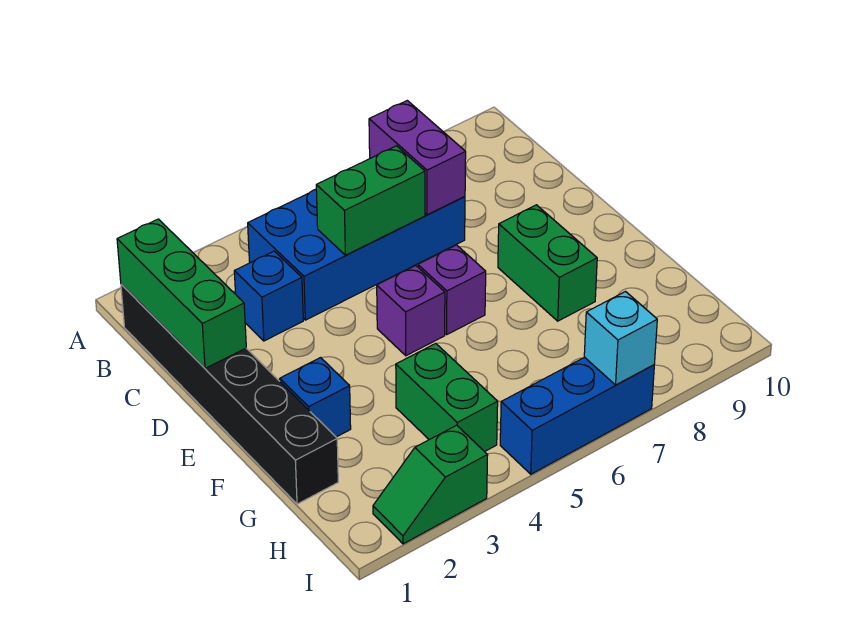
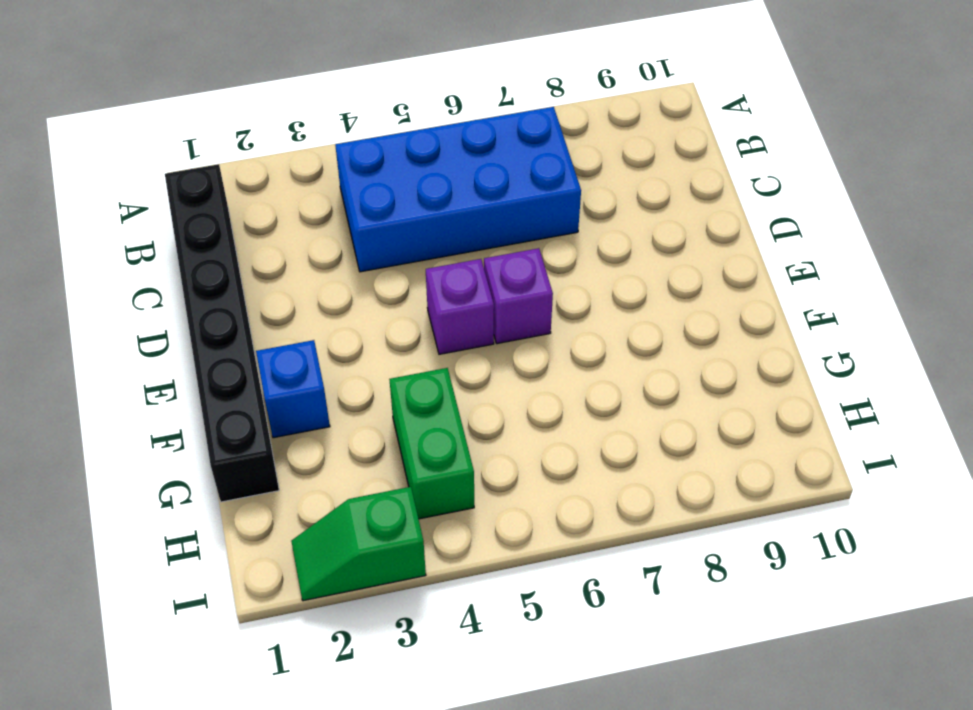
none -> blue brick C3 level 1
none -> green brick E8:F8 level 1
none -> blue brick I5:I7 level 1

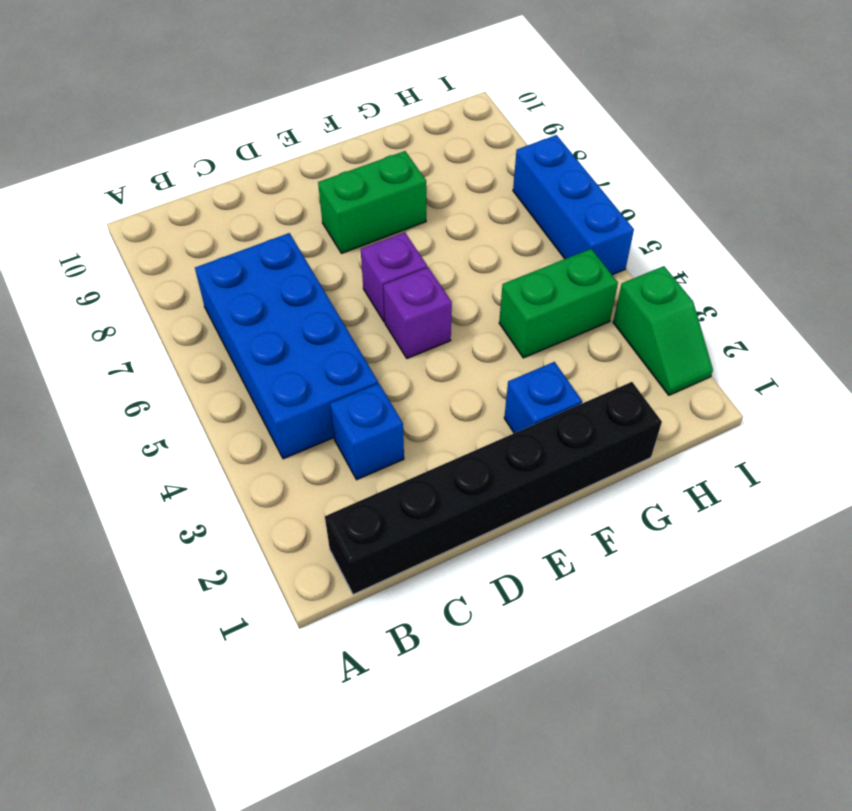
none -> green brick B1:D1 level 2
none -> purple brick B7:C7 level 2
none -> green brick C5:C6 level 2

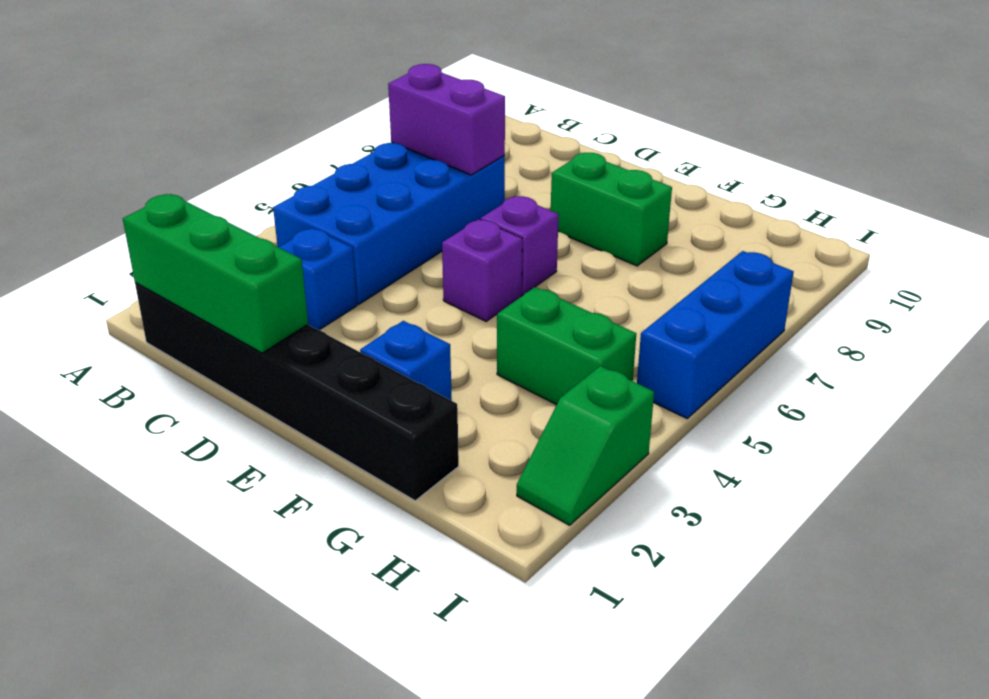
none -> green brick C5:C6 level 2
none -> cyan brick I7 level 2

